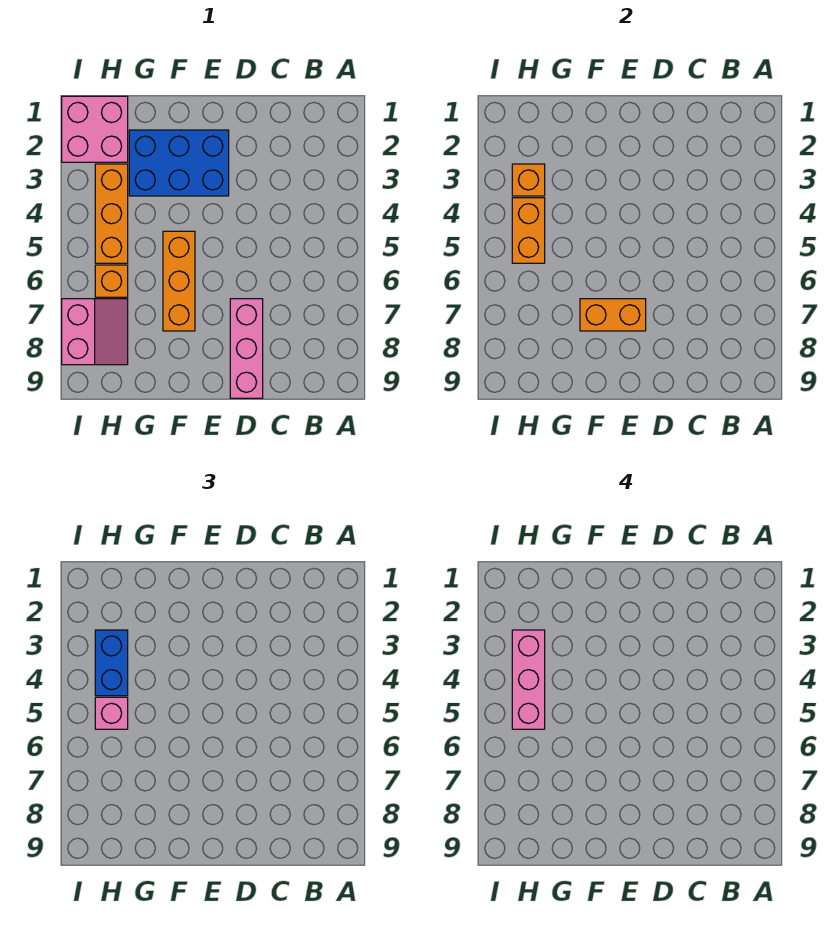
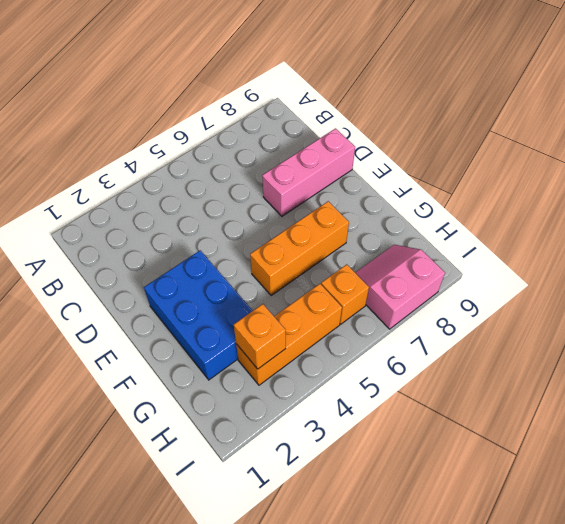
none -> pink brick H1:I2 level 1
none -> orange brick E7:F7 level 2
none -> orange brick H4:H5 level 2

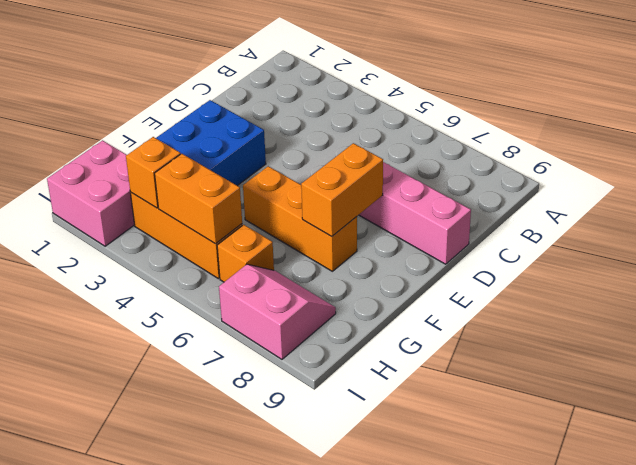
none -> blue brick H3:H4 level 3
none -> pink brick H5 level 3
none -> pink brick H3:H5 level 4

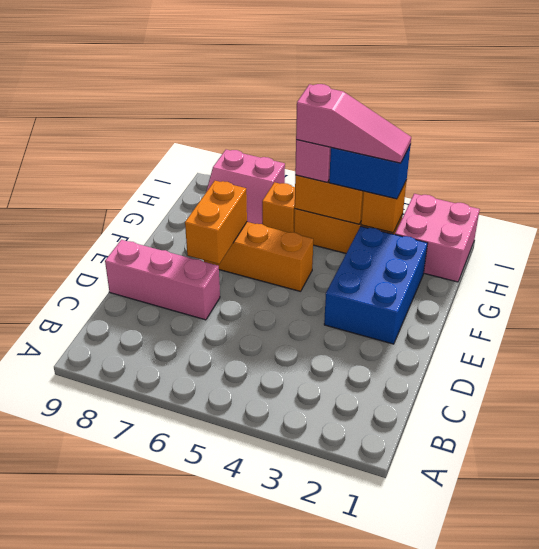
pink slope H3:H5 level 4 top 5 -> pink brick H3:H5 level 4

